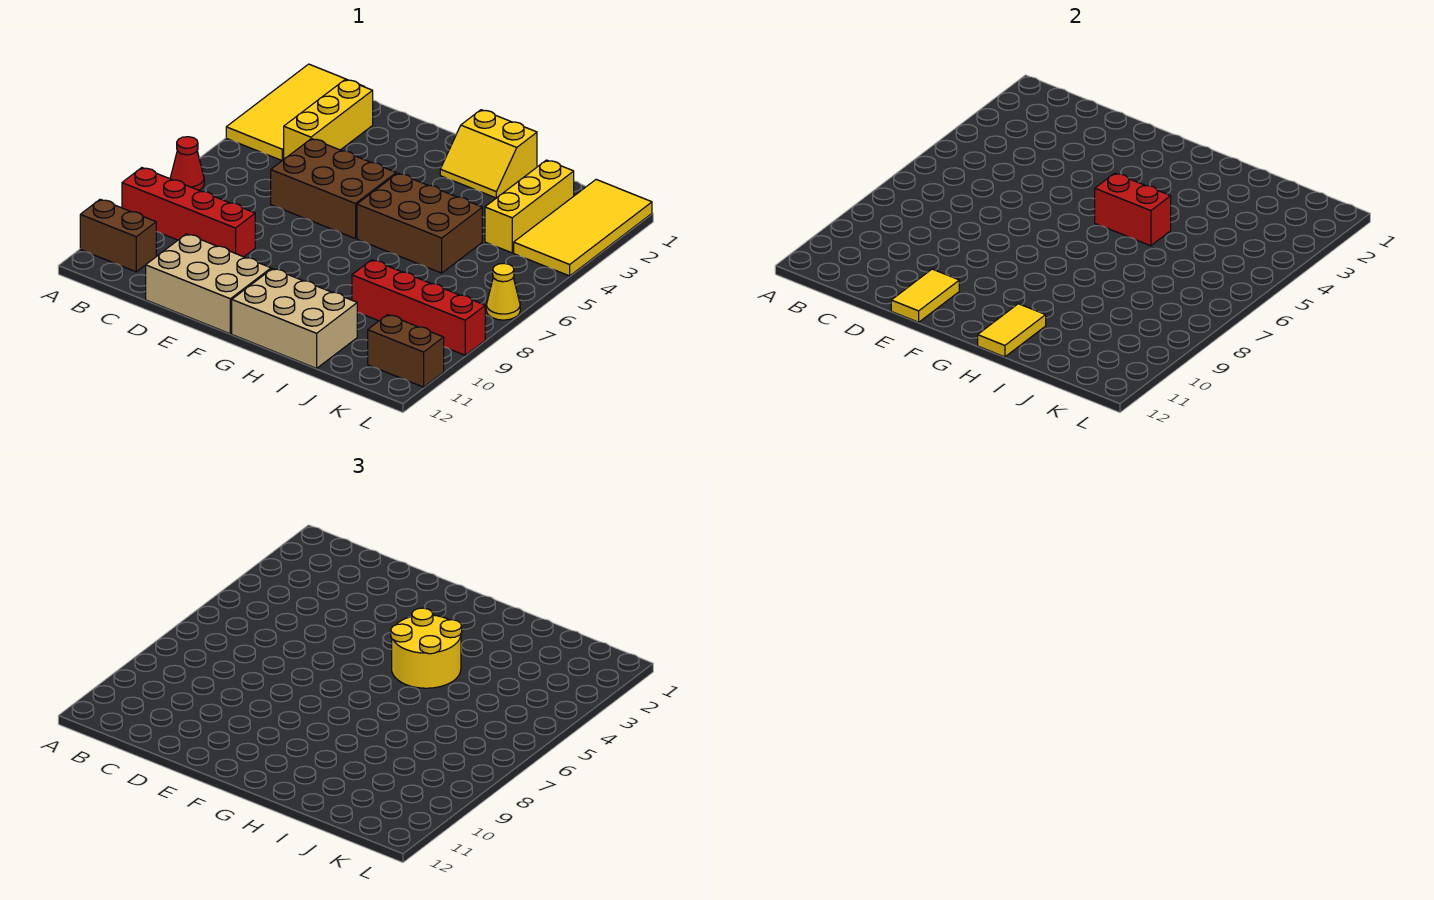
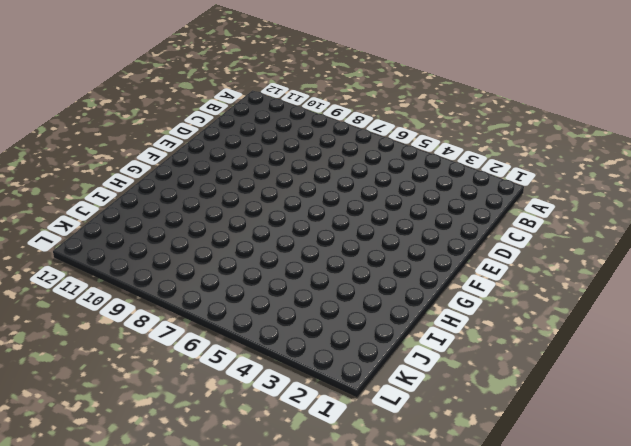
none -> yellow tile A1:B4 level 1
none -> red cone A7 level 1
none -> red brick A9:D9 level 1

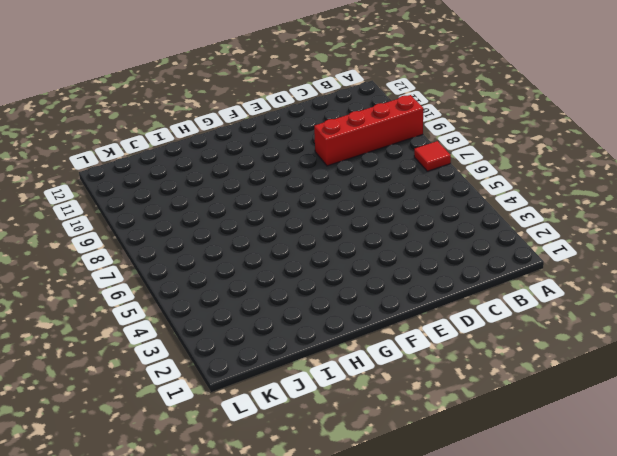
red tile A7 level 1 -> red cone A7 level 1
none -> yellow tile A1:B4 level 1
none -> brown brick A11:B11 level 1
none -> yellow brick C2:C4 level 1

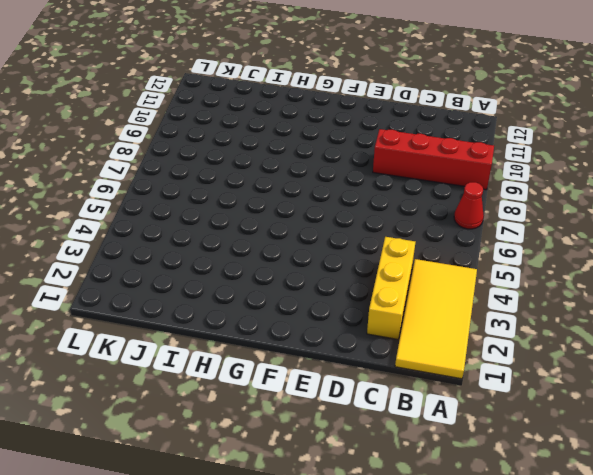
none -> brown brick A11:B11 level 1
none -> brown brick D5:F6 level 1
none -> tan brick D11:F12 level 1

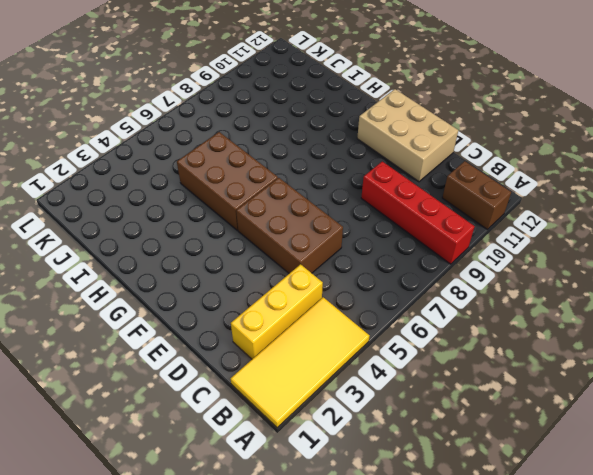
none -> red cone A7 level 1
none -> yellow slope G1:H2 level 1 top 1
none -> tan brick G11:I12 level 1

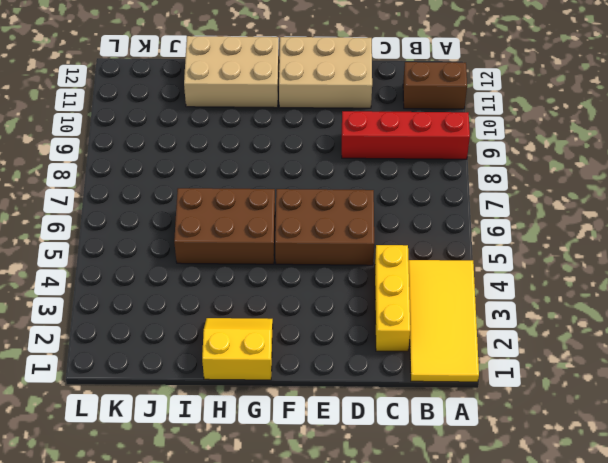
none -> red cone A7 level 1
none -> red brick I9:L9 level 1
none -> yellow brick J2:J4 level 1

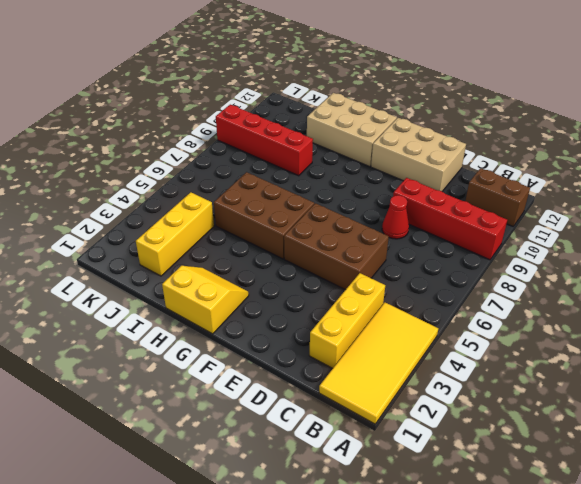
red cone D8 level 1 -> red cone A7 level 1
none -> yellow tile K1:L4 level 1
none -> brown brick K11:L11 level 1
none -> yellow cone L7 level 1

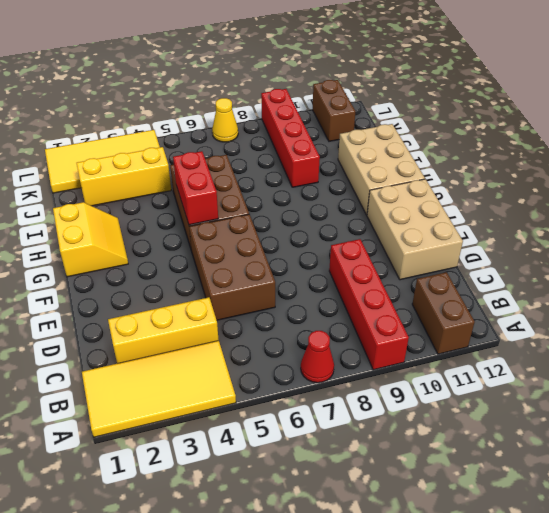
none -> yellow tile E11:E12 level 2
none -> yellow tile H11:H12 level 2
none -> yellow round brick G4:H5 level 3

